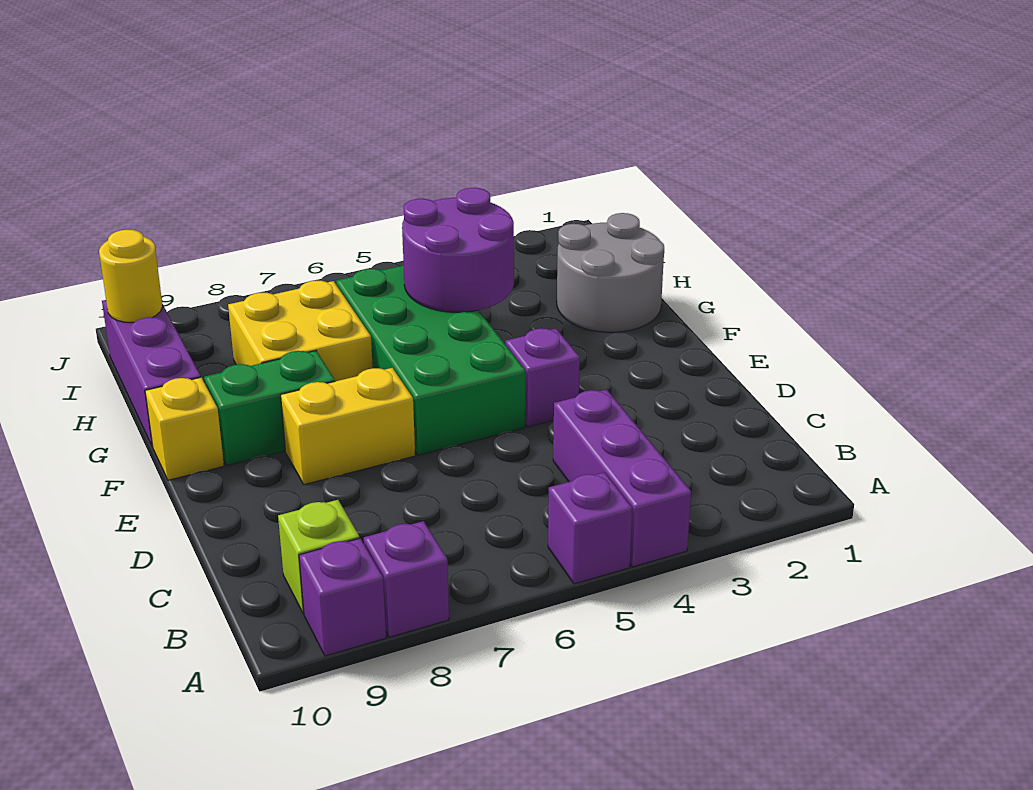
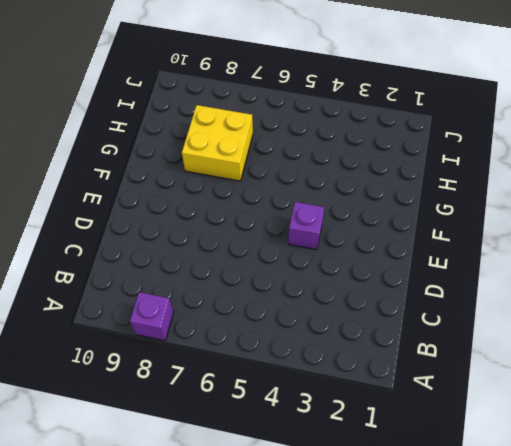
none -> purple brick A4:C4 level 1
none -> purple brick A5 level 1
none -> purple brick A9 level 1

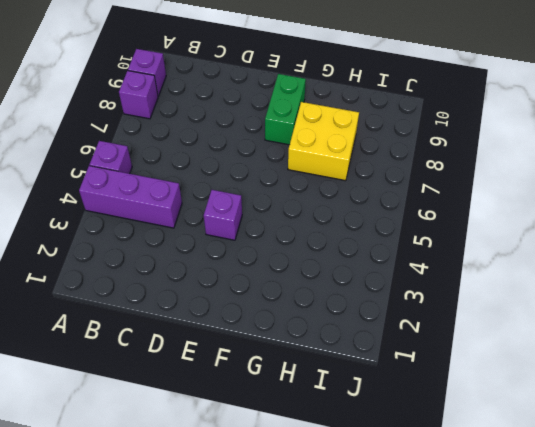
none -> lime brick B9 level 1
none -> green brick E5:H6 level 1
none -> yellow brick E7:E8 level 1

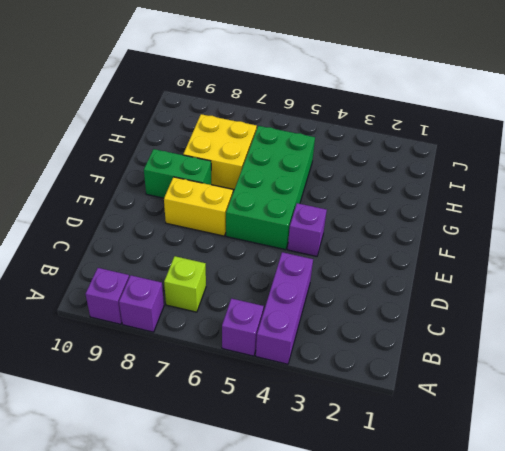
lime brick B7 level 1 -> lime brick B9 level 1
none -> yellow brick F10 level 1
none -> grey round brick G1:H2 level 1
none -> purple brick G10:I10 level 1

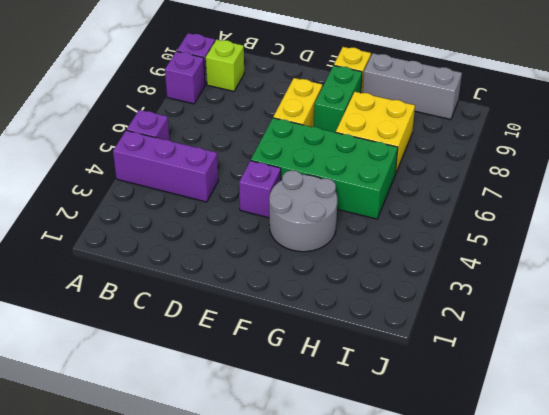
grey round brick F3:G4 level 1 -> grey round brick G1:H2 level 1
grey brick G10:I10 level 1 -> purple brick G10:I10 level 1
none -> purple round brick G4:H5 level 2
none -> yellow round brick I10 level 2

